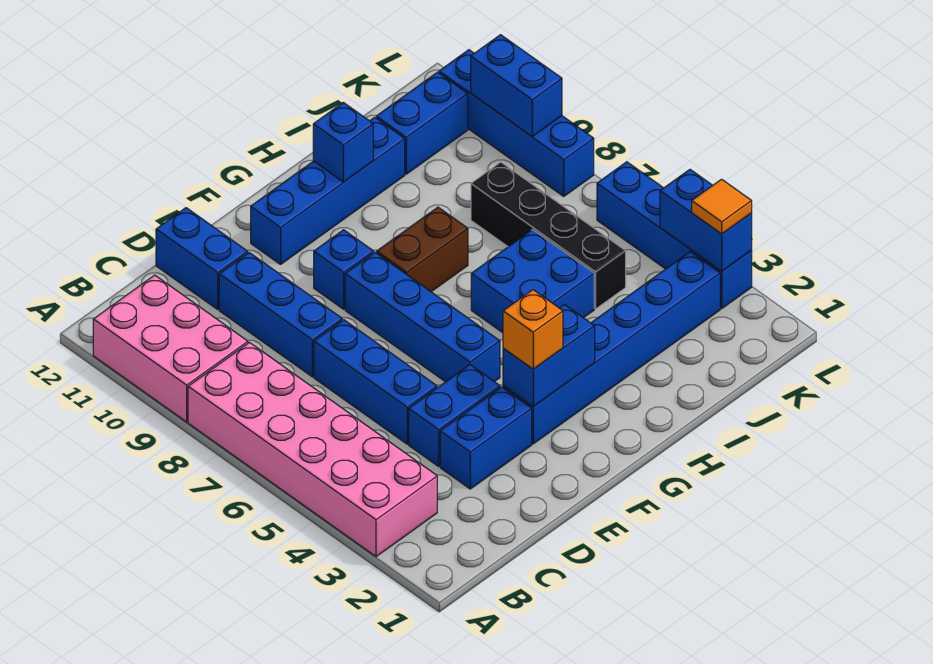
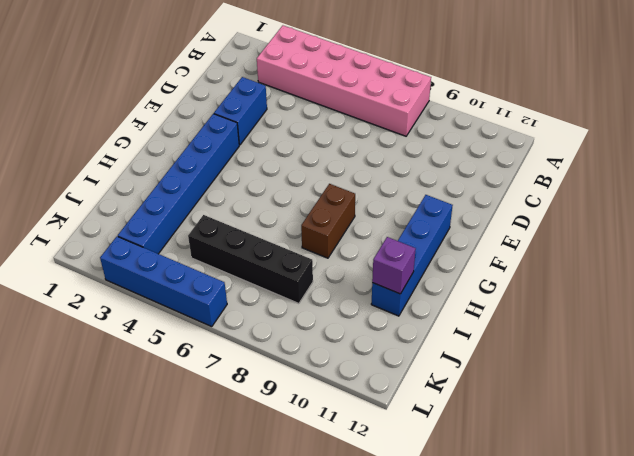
purple brick I11 level 2 -> none
none -> pink brick A9:B11 level 1
none -> blue brick D4:E4 level 1
none -> blue brick D5:D7 level 1

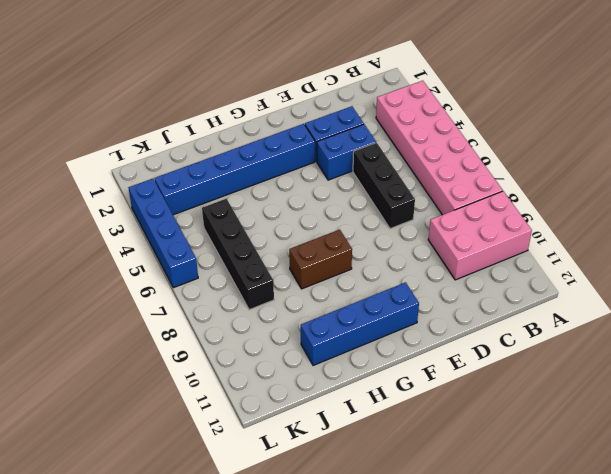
pink brick A9:C10 level 1 -> pink brick A9:B11 level 1
black brick D5:D7 level 1 -> blue brick D5:D7 level 1
none -> blue brick D8:D10 level 1
none -> blue brick D11:D12 level 1
none -> blue brick F5:F8 level 1

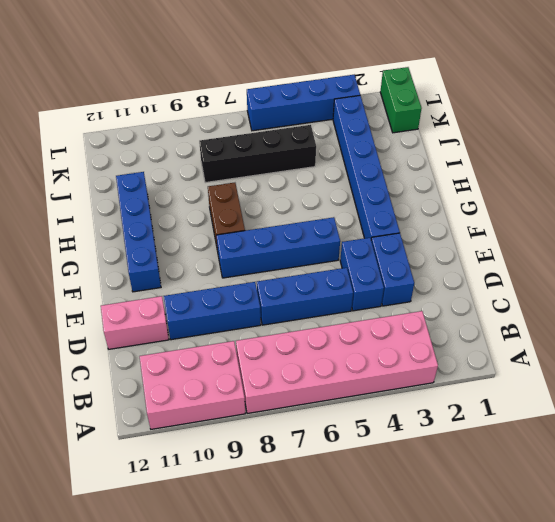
pink brick D11:D12 level 1 -> blue brick D11:D12 level 1
green brick K1:L1 level 1 -> none
none -> blue brick F9 level 1
none -> blue brick H5:I6 level 1
none -> blue brick J11:K11 level 1

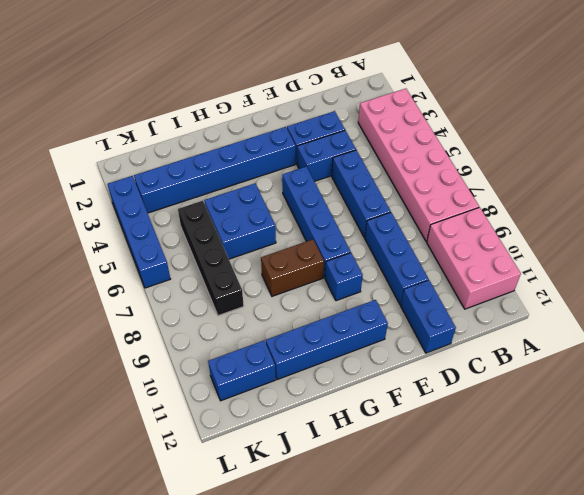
none -> blue brick L8:L11 level 1
none -> blue brick F3:G3 level 2
none -> blue brick H11 level 2

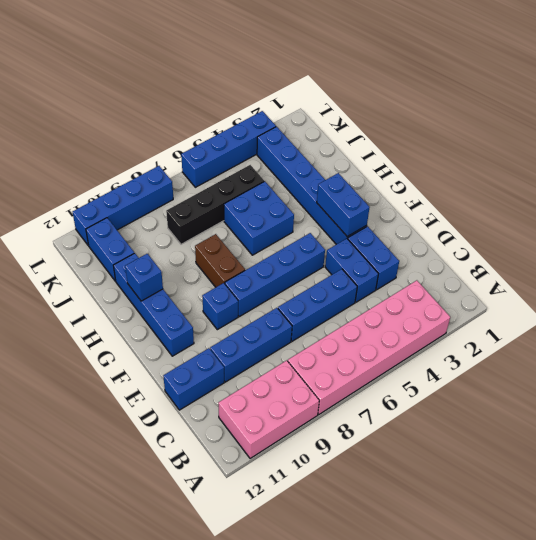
none -> blue brick L3:L4 level 2
none -> blue brick L9:L10 level 2
none -> orange brick F3 level 3

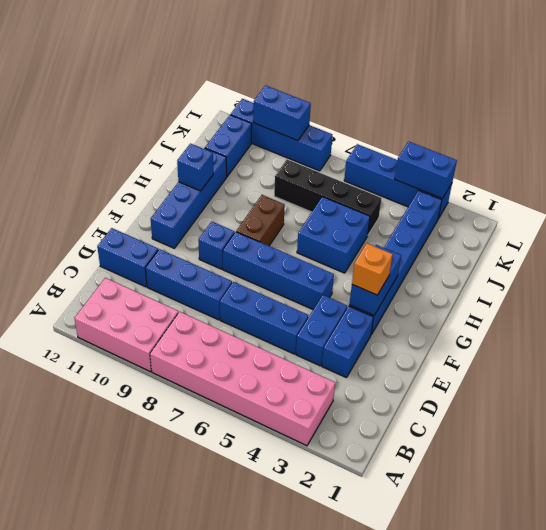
none -> orange tile L3 level 3

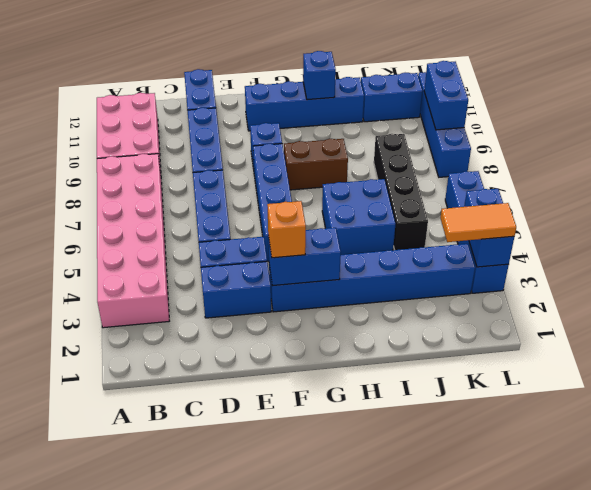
orange tile K3:L3 level 3 -> orange tile L3 level 3

